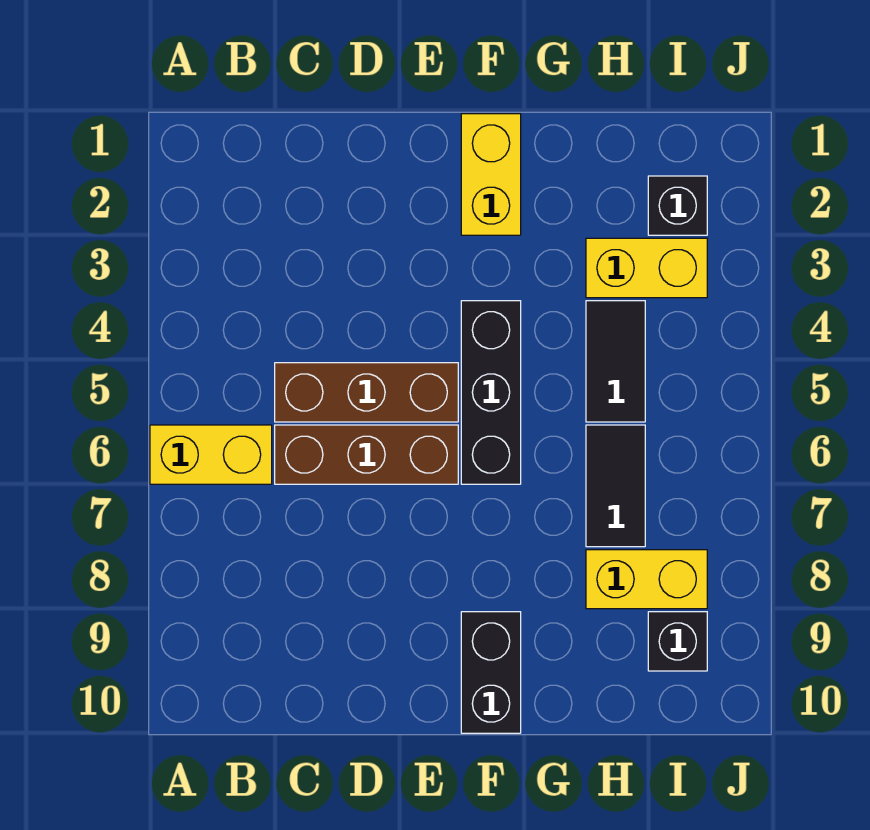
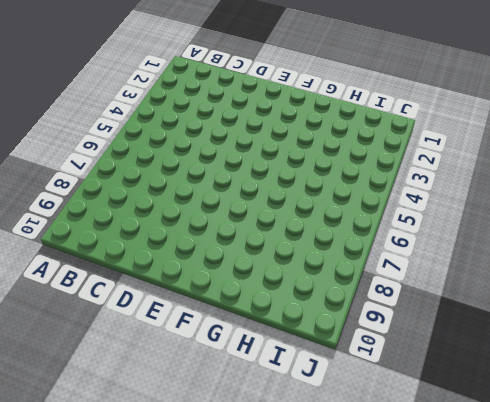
none -> yellow brick A6:B6 level 1
none -> brown brick C5:E5 level 1
none -> brown brick C6:E6 level 1

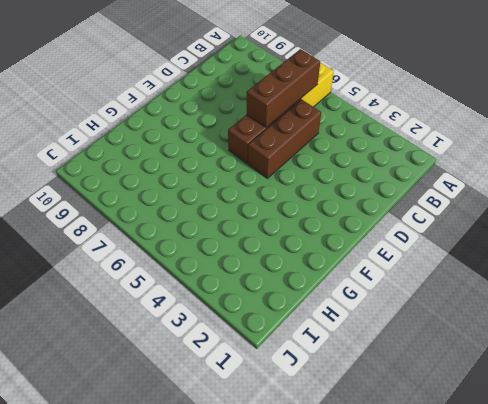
brown brick B6:D6 level 2 -> none
none -> yellow brick F1:F2 level 1
none -> black brick F4:F6 level 1
none -> black brick F9:F10 level 1

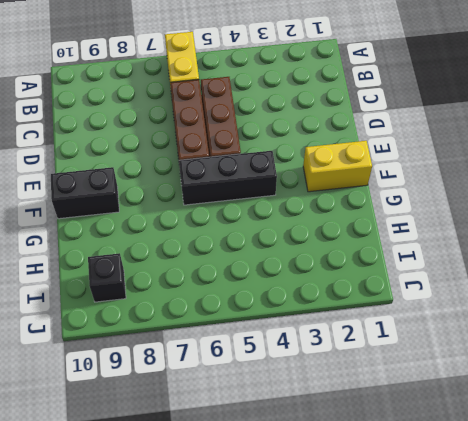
none -> yellow brick H3:I3 level 1
none -> black tile H4:H5 level 1
none -> black tile H6:H7 level 1

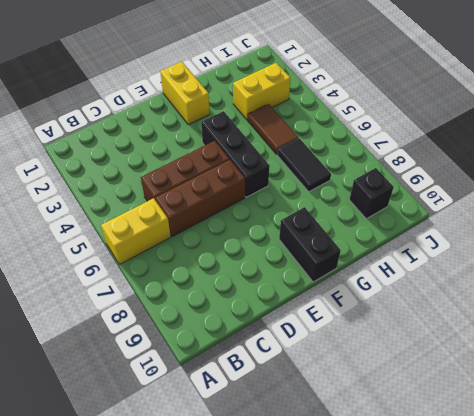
brown tile H4:H5 level 1 -> black tile H4:H5 level 1
none -> yellow brick H8:I8 level 1
none -> black brick I2 level 1

